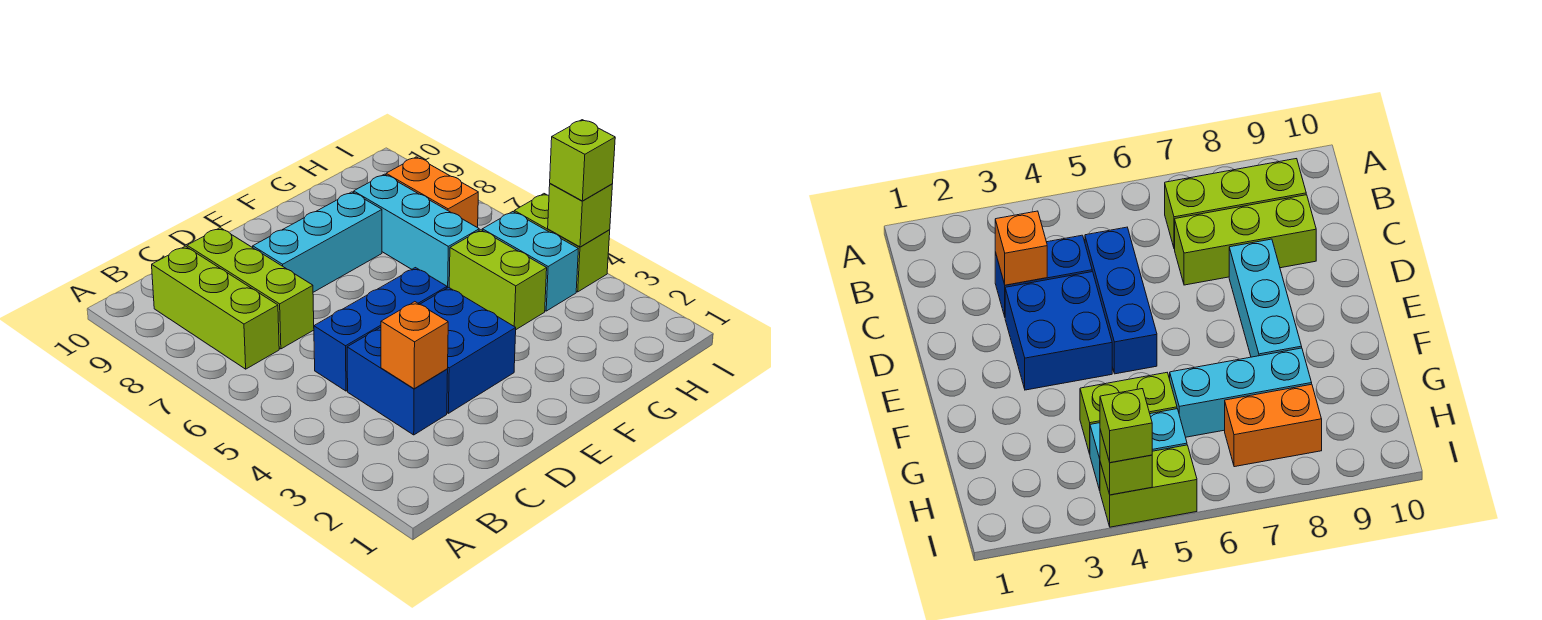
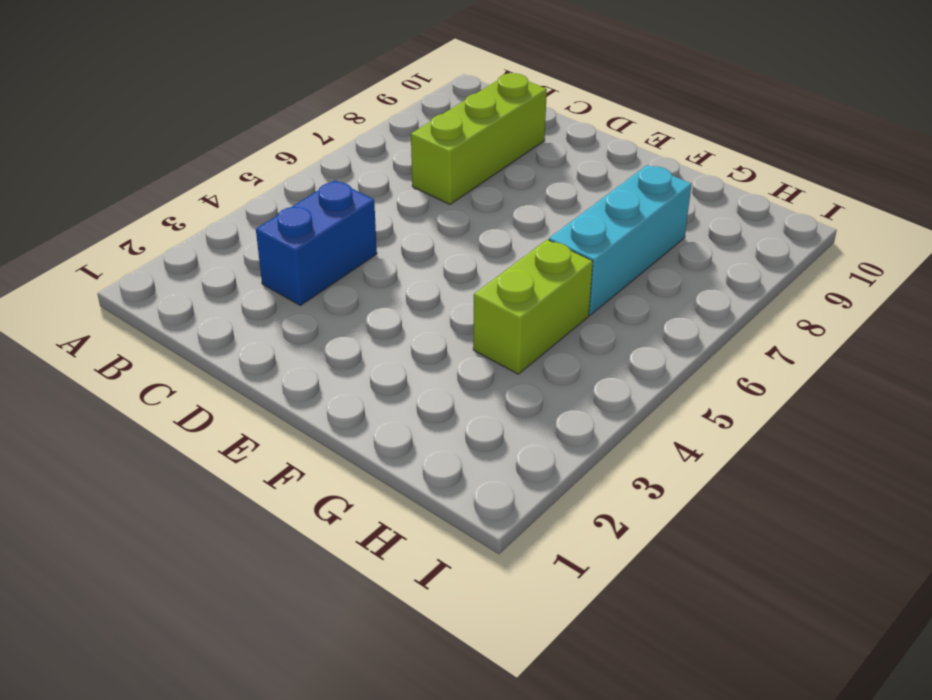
none -> lime brick B7:B9 level 1
none -> blue brick C5:E5 level 1
none -> blue brick D3:E4 level 1

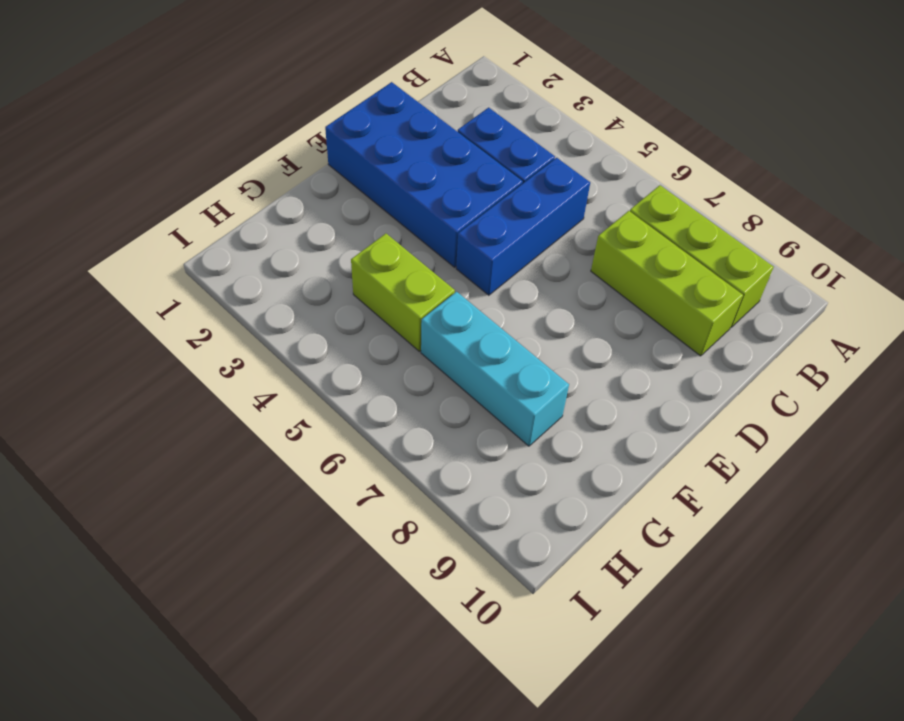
blue brick D1:E4 level 1 -> blue brick D3:E4 level 1
none -> cyan brick D8:F8 level 1
none -> cyan brick H4:H5 level 1
none -> orange brick H7:H8 level 1

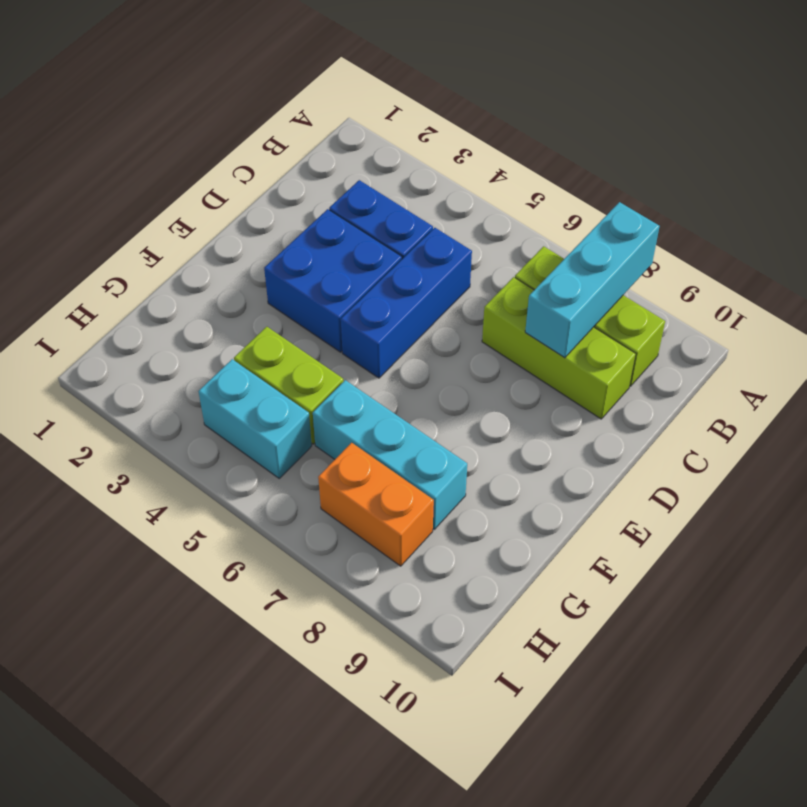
cyan brick A8:C8 level 2 -> cyan brick D8:F8 level 1
none -> lime brick I4:I5 level 1
none -> orange brick C3 level 2
none -> lime brick I4 level 2

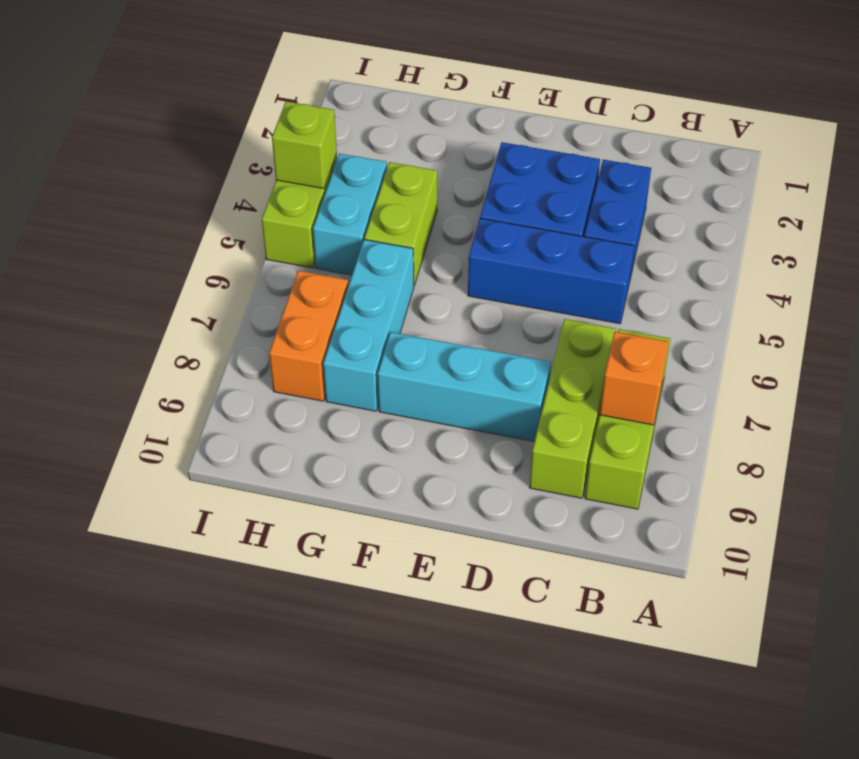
orange brick B8 level 2 -> orange brick C3 level 2
none -> lime brick I4 level 3

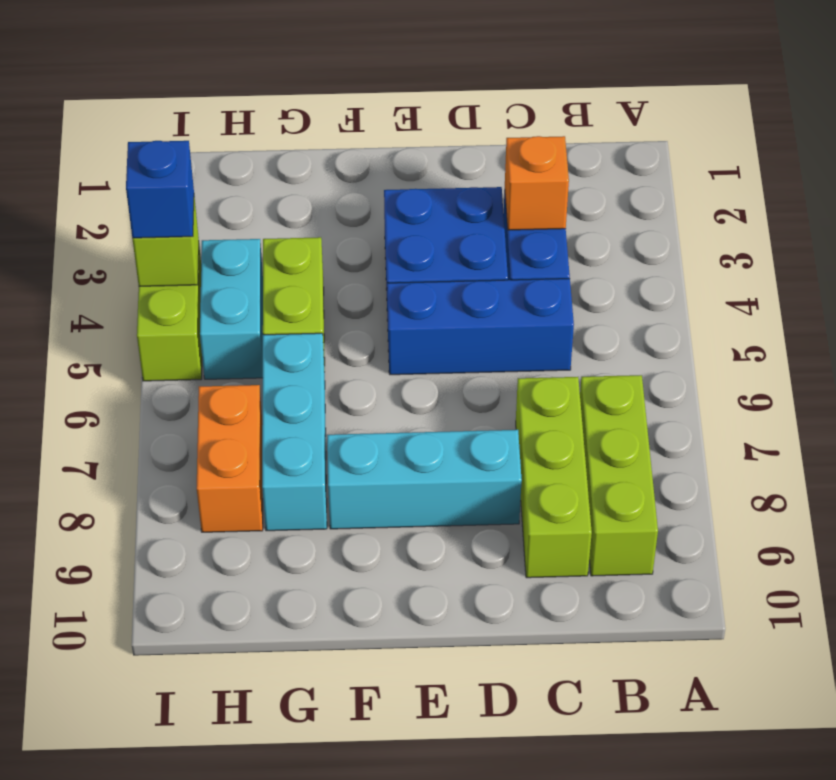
blue brick I4 level 3 -> lime brick I4 level 3

